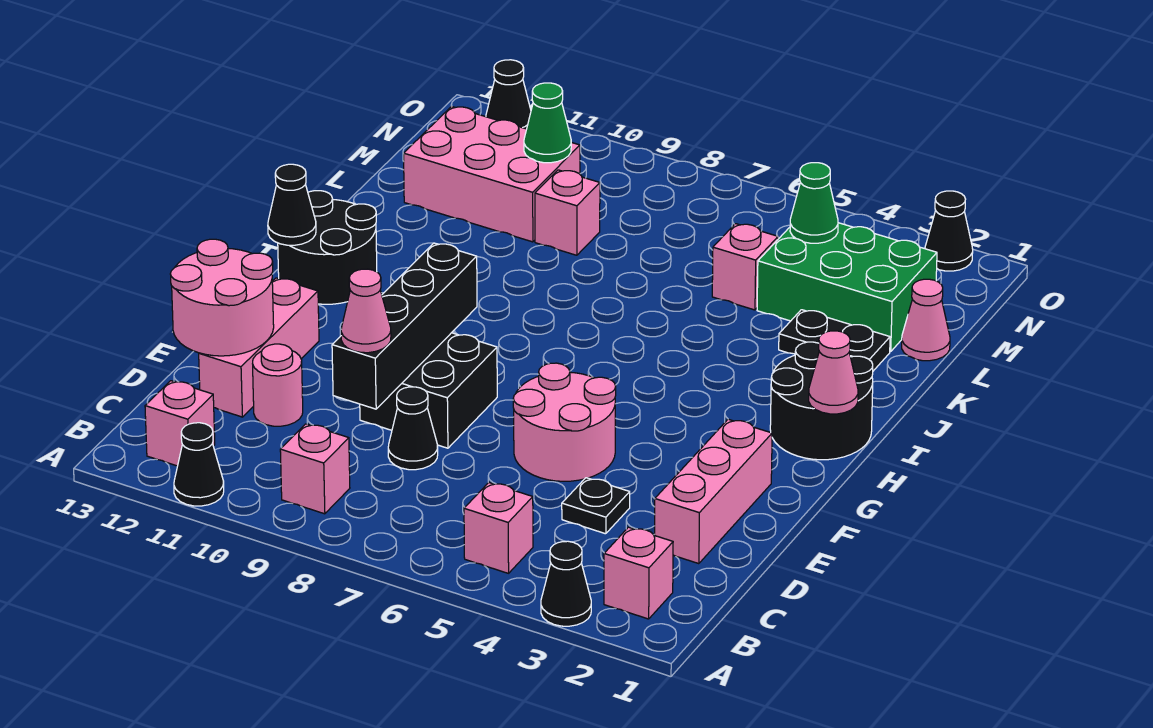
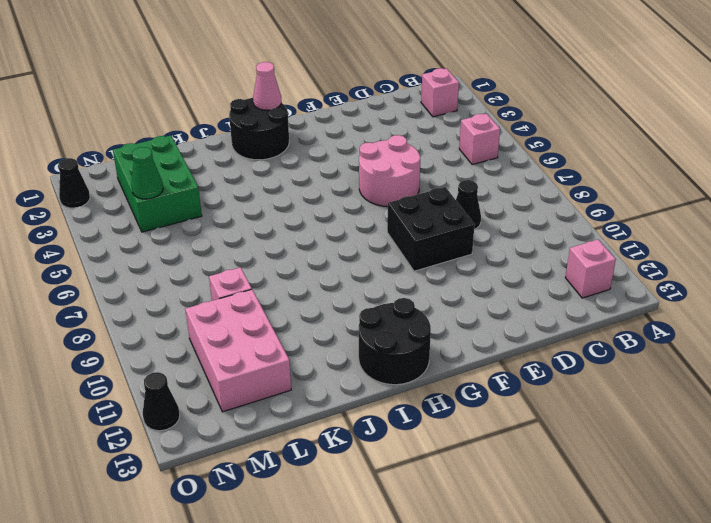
none -> black cone A3 level 1
none -> black cone A11 level 1
none -> pink brick B9 level 1
none -> pink brick D2:F2 level 1

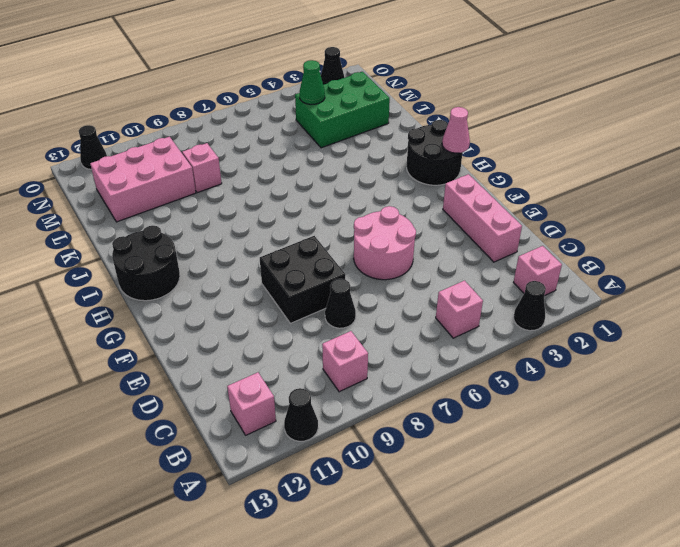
none -> black plate D4 level 1
none -> pink round brick D11 level 1
none -> pink brick D12:F12 level 1
none -> black plate K2:K3 level 1

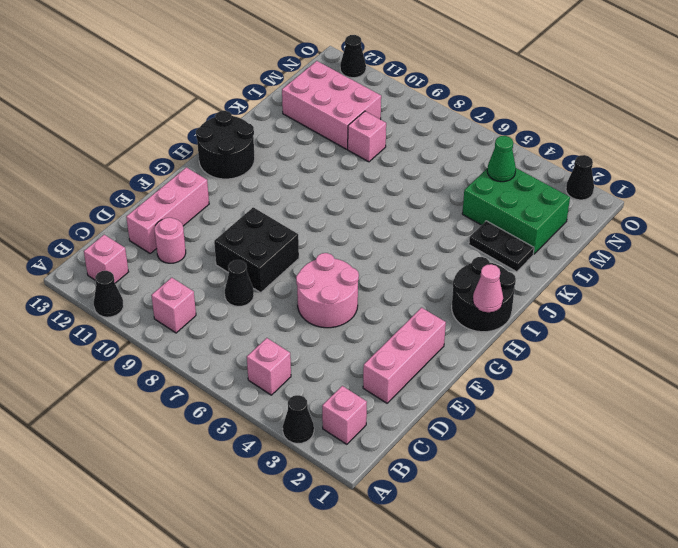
none -> black plate D4 level 1
none -> pink cone L1 level 1
none -> pink brick L5 level 1
none -> black brick D9:G9 level 2

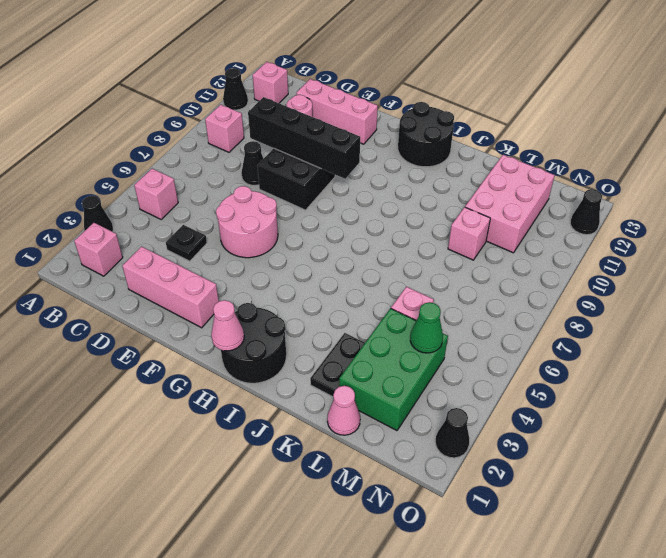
none -> pink round brick D12:E13 level 2
none -> black cone H13 level 2
none -> green cone M10 level 2
none -> pink cone D9 level 3

